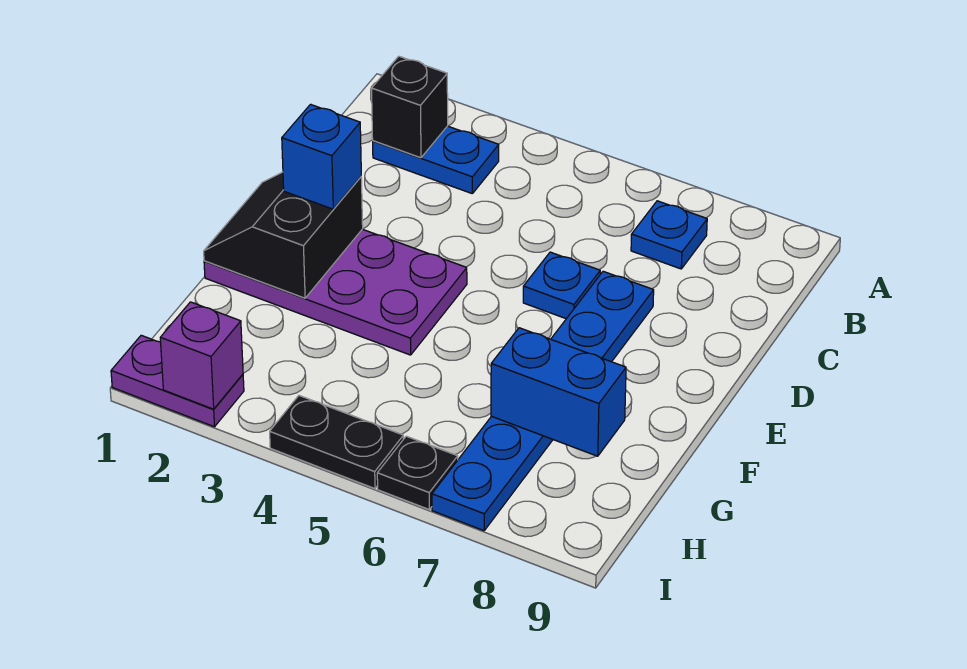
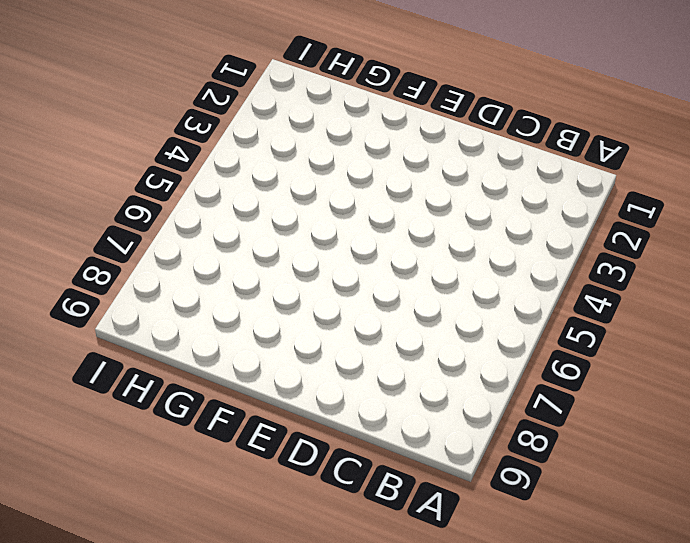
none -> blue plate B2:B3 level 1
none -> blue plate B7 level 1
none -> blue plate D6 level 1

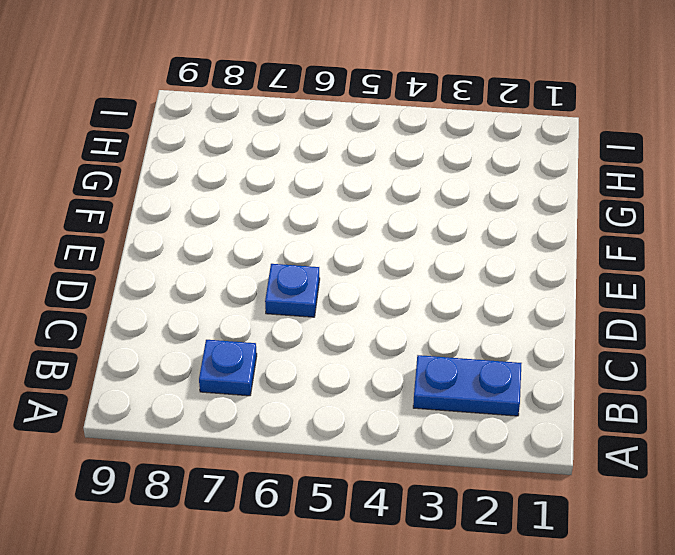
none -> blue plate D7:I7 level 1
none -> purple plate E1:F4 level 1
none -> purple plate I1:I2 level 1

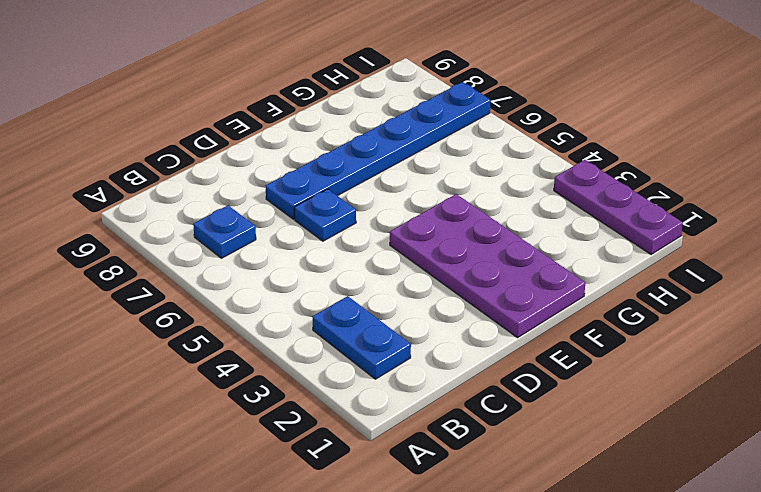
purple plate I1:I3 level 1 -> purple plate I1:I2 level 1
none -> black plate I4:I5 level 1
none -> black plate I6 level 1
none -> black brick B2 level 2

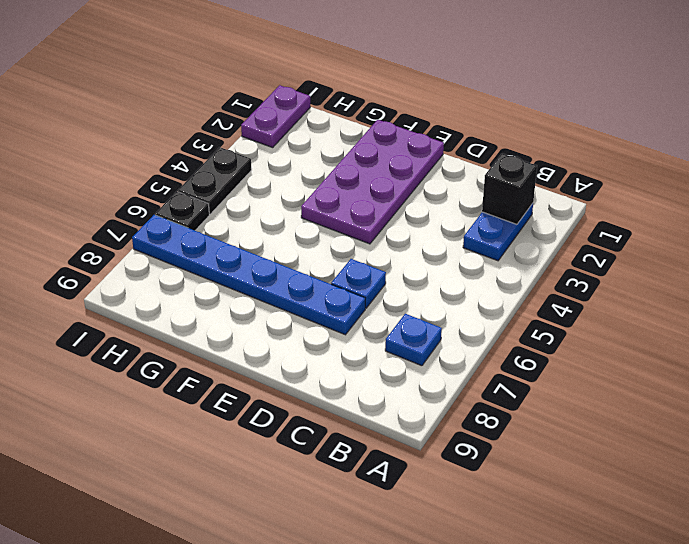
none -> black slope E1:F2 level 2 top 2
none -> blue brick G7:G8 level 2
none -> purple brick I2 level 2

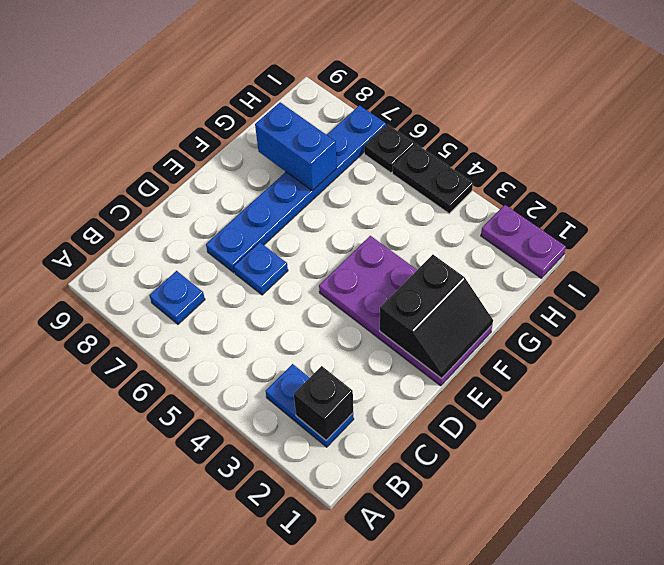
none -> purple brick I2 level 2
none -> blue brick E2 level 3

